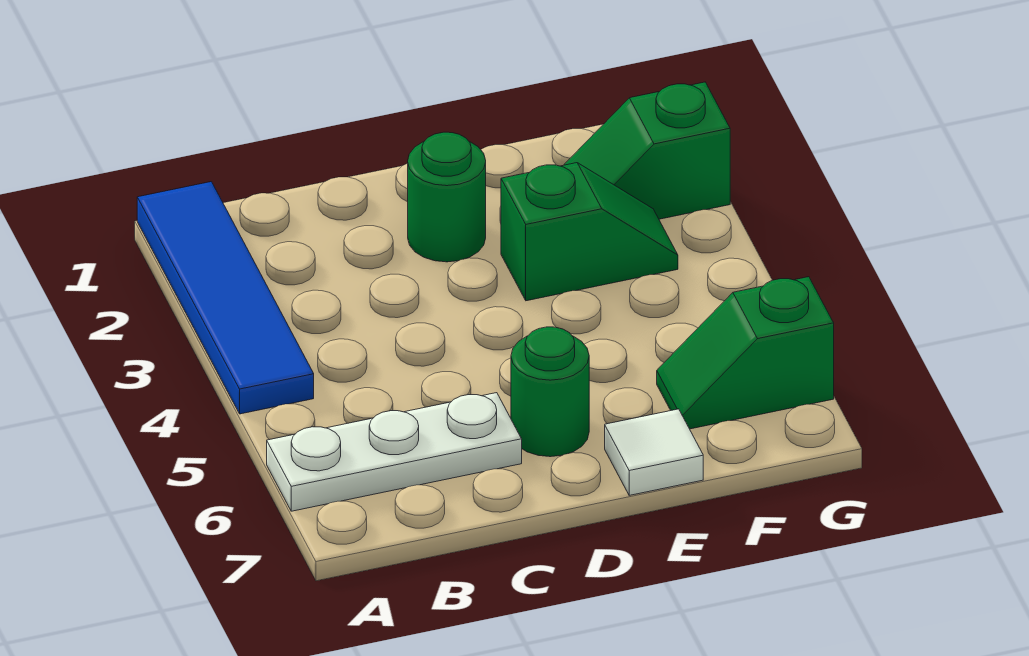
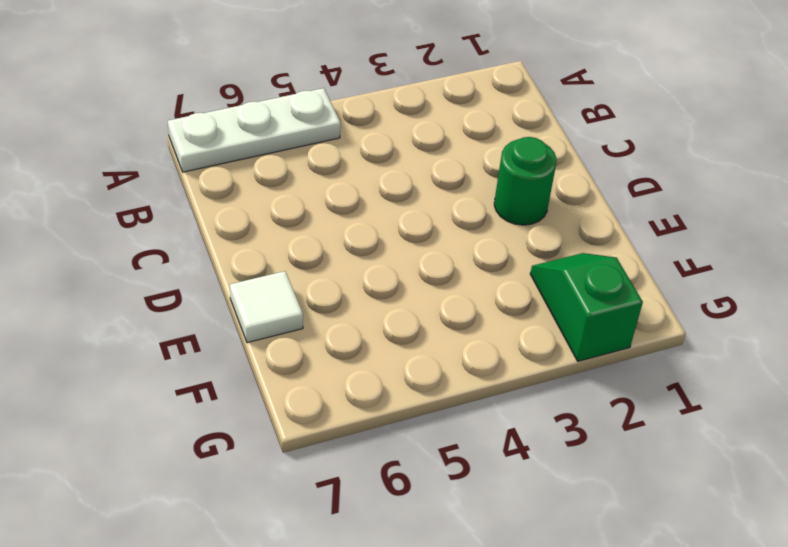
white plate A5:A7 level 1 -> white plate A6:C6 level 1
none -> blue tile A1:A4 level 1
none -> green round brick D6 level 1

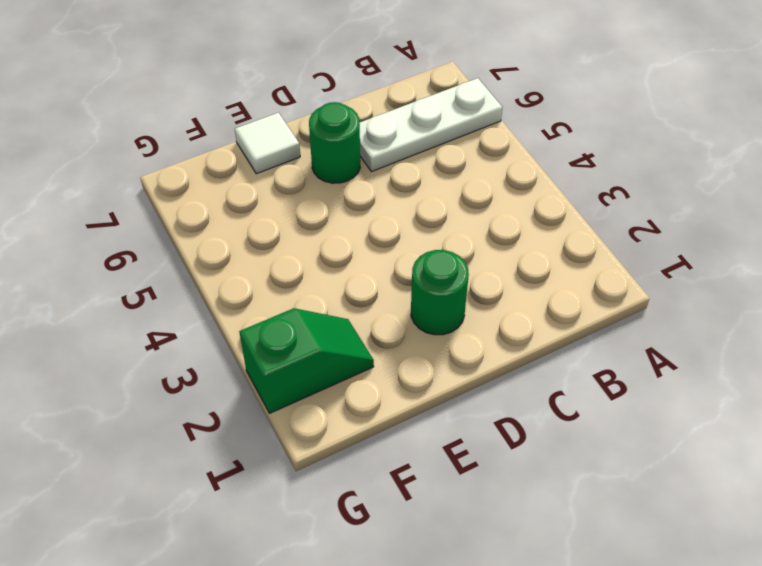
none -> blue tile A1:A4 level 1
none -> green slope E3:F3 level 1 top E

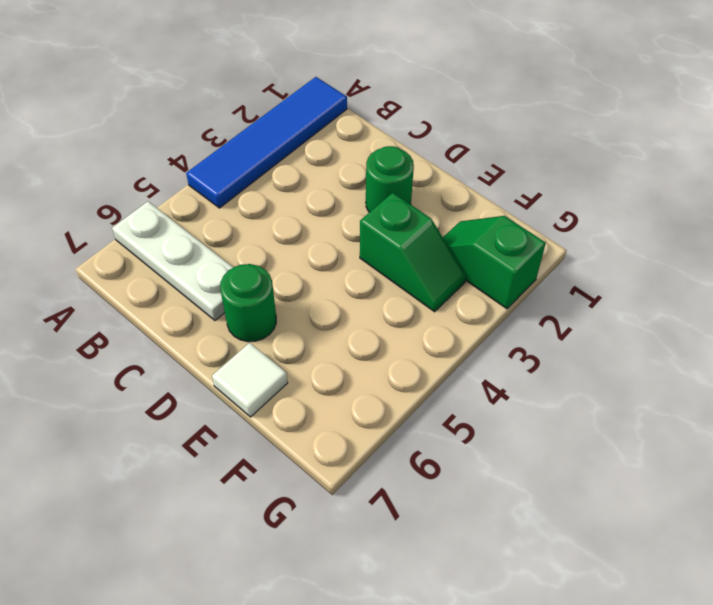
none -> green slope F6:G6 level 1 top G

